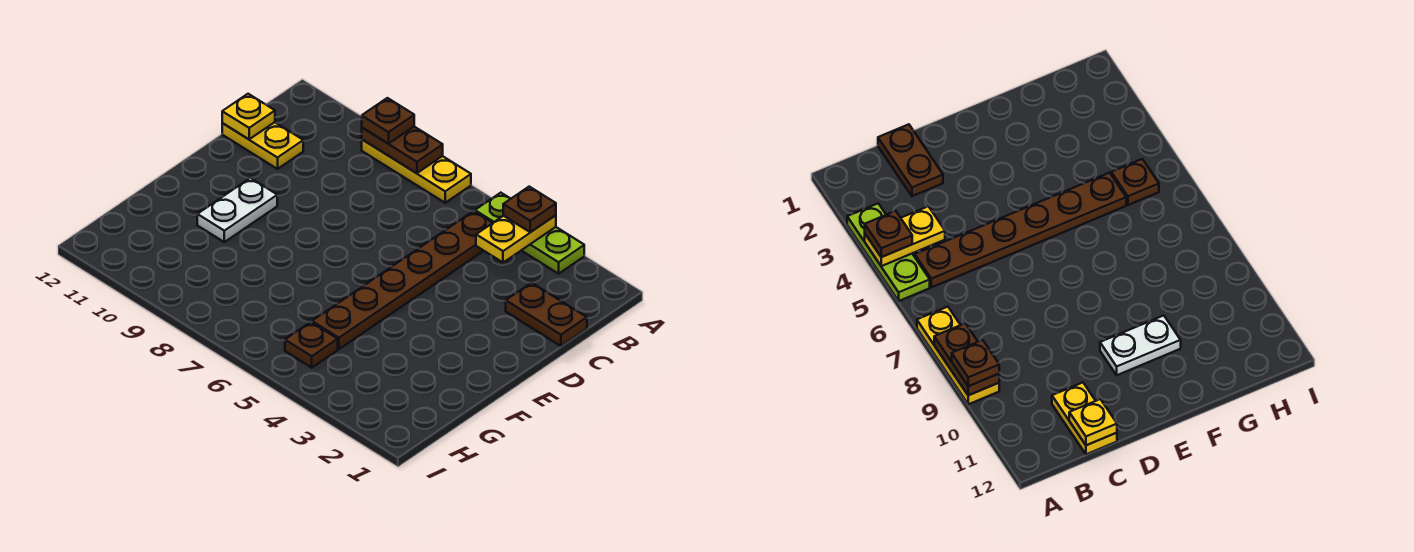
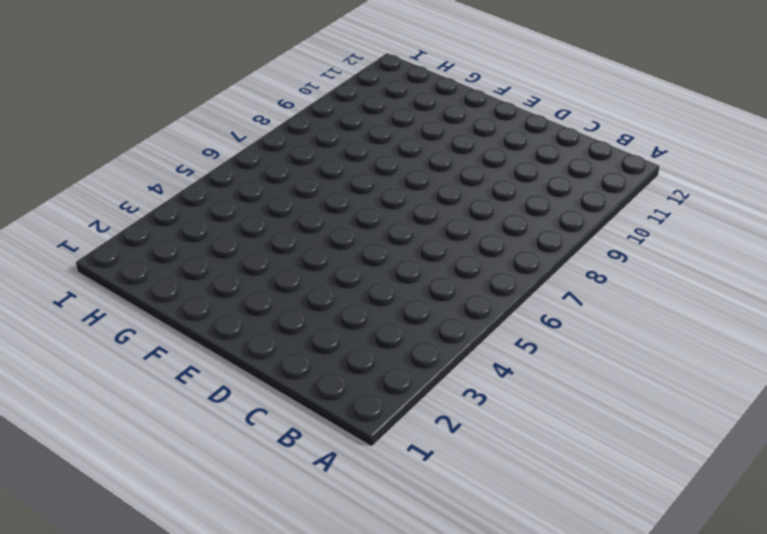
none -> lime plate A3:A5 level 1
none -> yellow plate A7:A9 level 1
none -> brown plate B5:G5 level 1

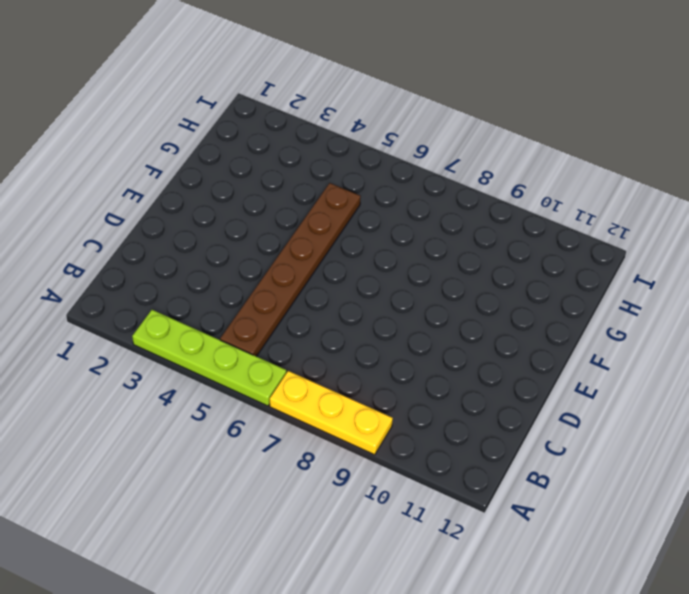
lime plate A3:A6 level 1 -> lime plate A3:A5 level 1
none -> brown plate C1:C2 level 1
none -> yellow plate C11:C12 level 1
none -> white plate E10:F10 level 1

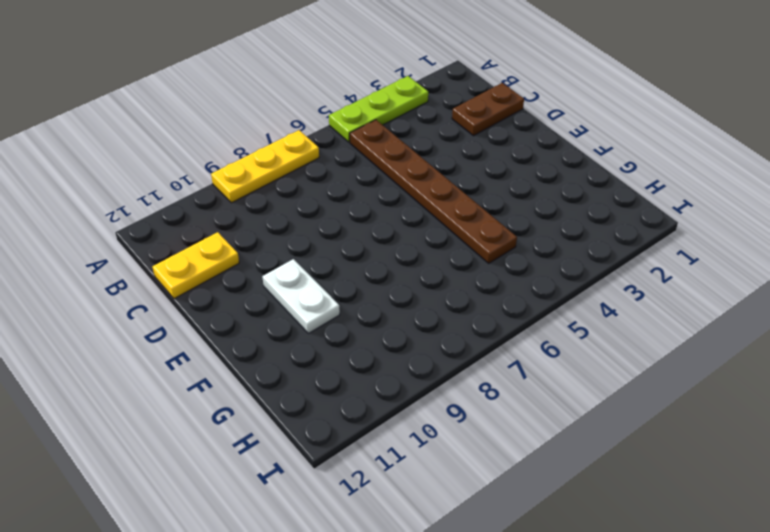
none -> brown plate H5 level 1
none -> yellow plate A4:B4 level 2
none -> brown plate A8:A9 level 2

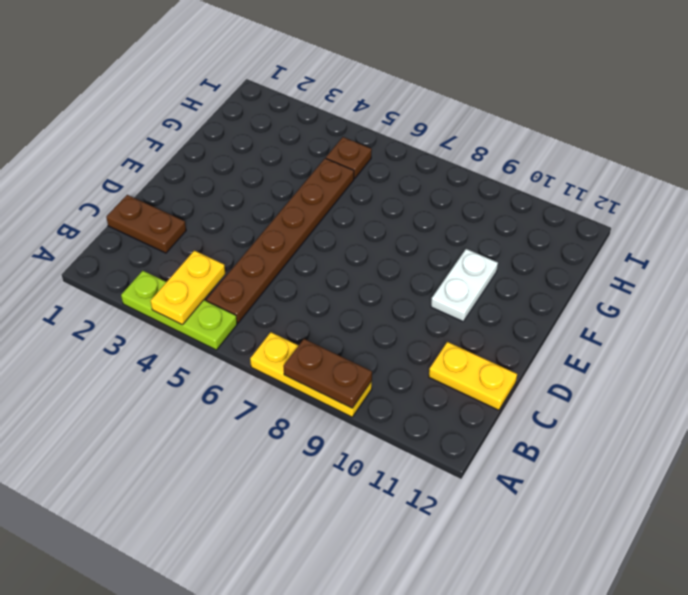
none -> yellow plate C12 level 2
none -> brown plate A4 level 3
none -> brown plate A9 level 3

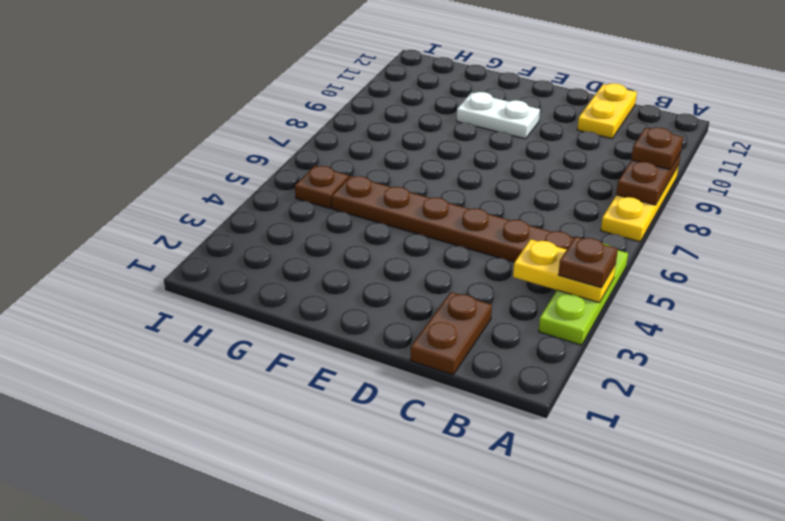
none -> yellow plate C12 level 2

